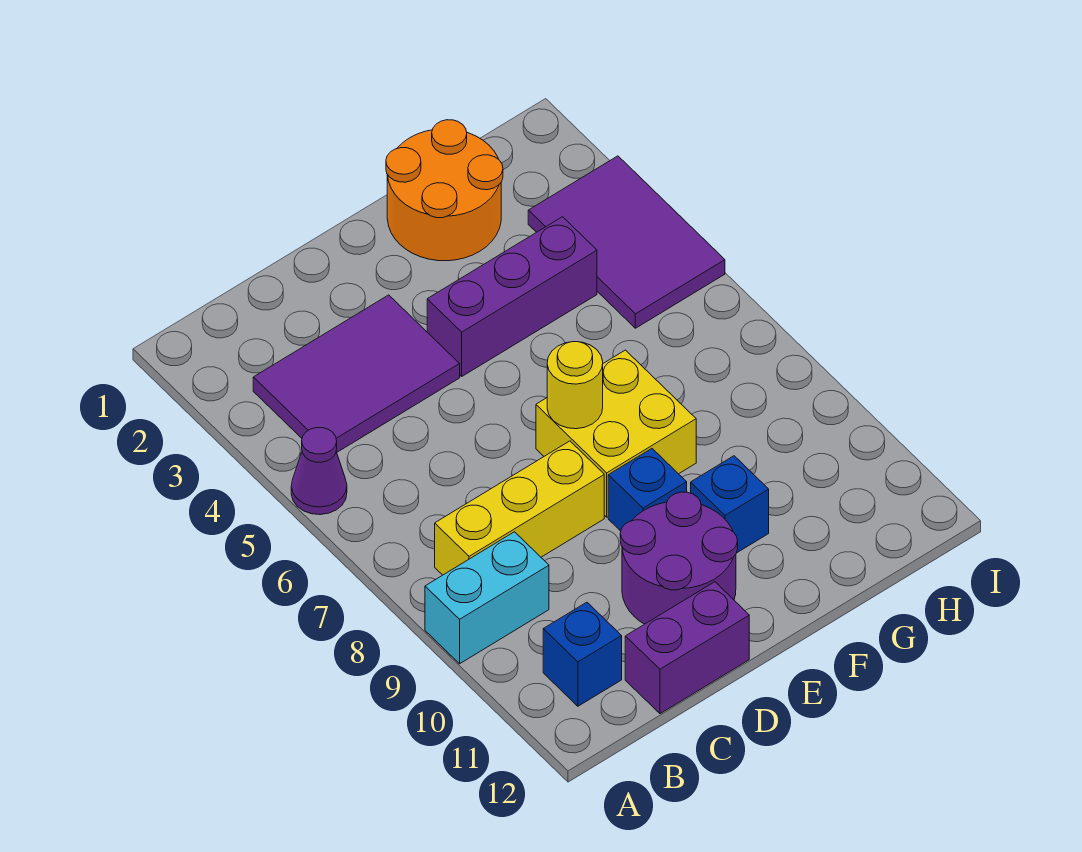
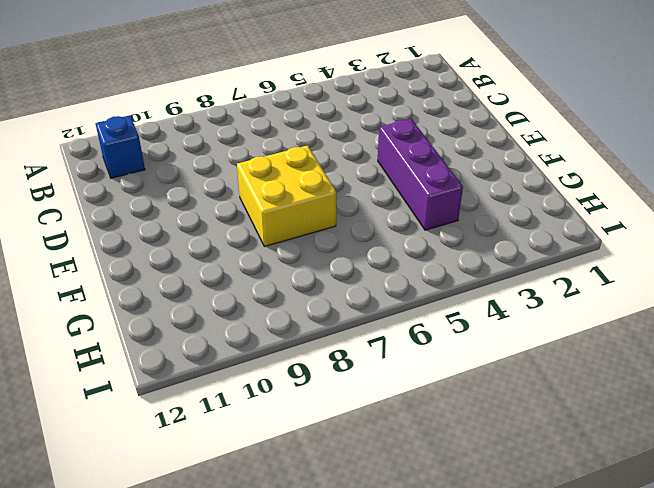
none -> purple cone A5 level 1
none -> cyan brick A9:B9 level 1
none -> purple tile B3:D4 level 1

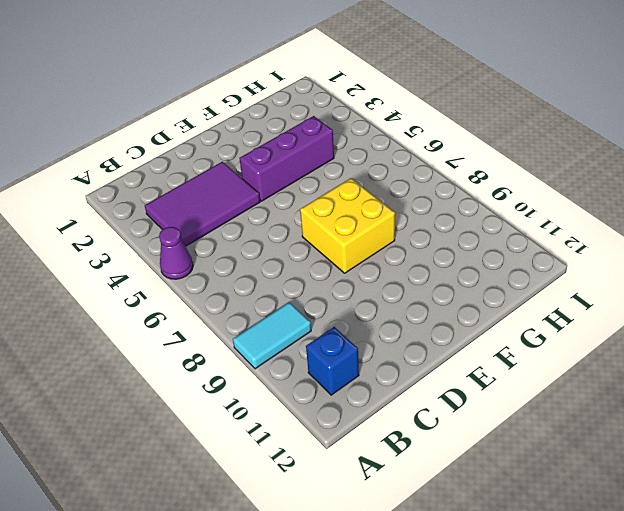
cyan tile A9:B9 level 1 -> cyan brick A9:B9 level 1
none -> yellow brick B8:D8 level 1
none -> purple brick C12:D12 level 1
none -> purple round brick D10:E11 level 1

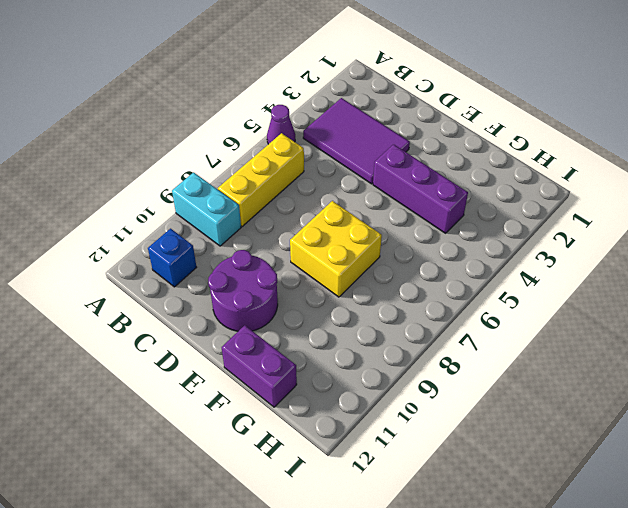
yellow brick B6:B8 level 1 -> yellow brick B8:D8 level 1
purple brick F12:G12 level 1 -> purple brick C12:D12 level 1
none -> blue brick E9 level 1
none -> orange round brick F1:G2 level 1
none -> blue brick F10 level 1

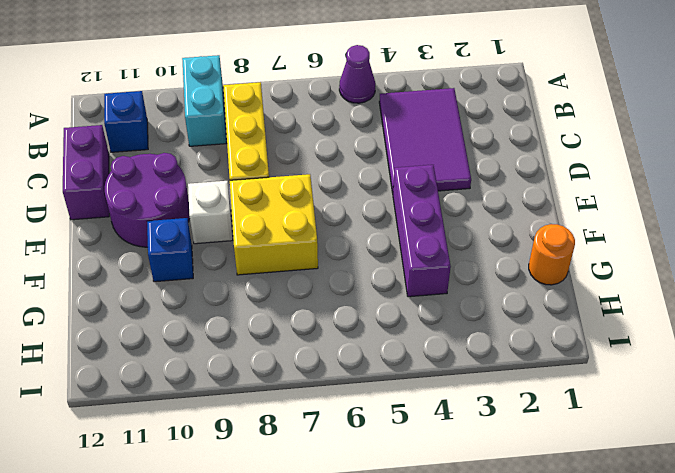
white brick E9 level 1 -> blue brick E9 level 1
orange round brick G1 level 1 -> orange round brick F1:G2 level 1
none -> purple tile H3:I5 level 1
none -> yellow round brick E7 level 2

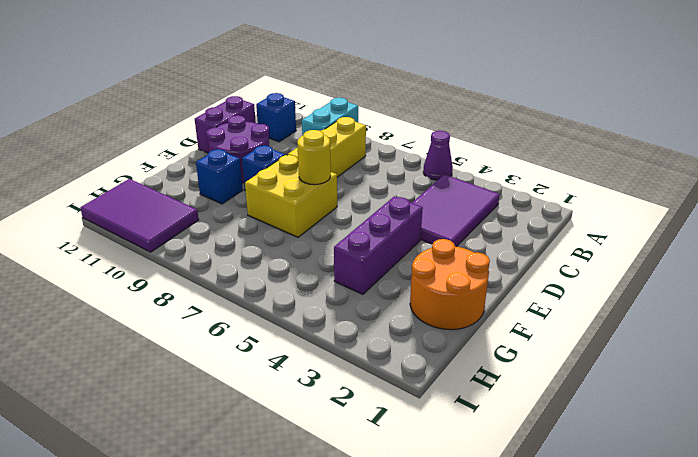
purple tile H10:I12 level 1 -> purple tile H3:I5 level 1

